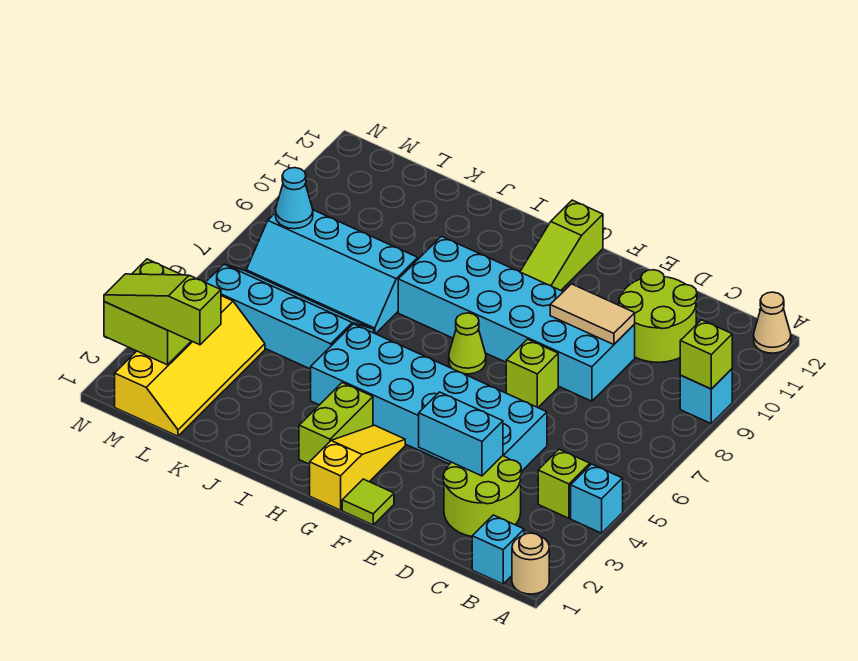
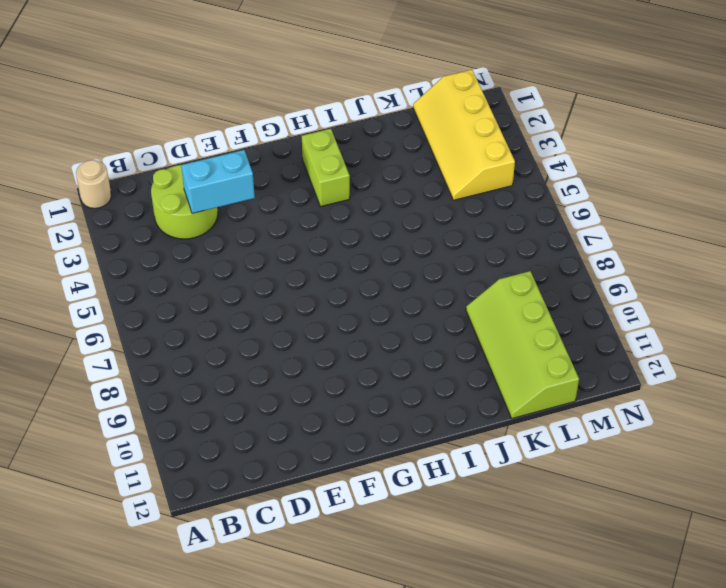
lime slope K9:L12 level 1 top L -> none
none -> cyan brick A4 level 1
none -> cyan brick A9 level 1
none -> tan cone A12 level 1

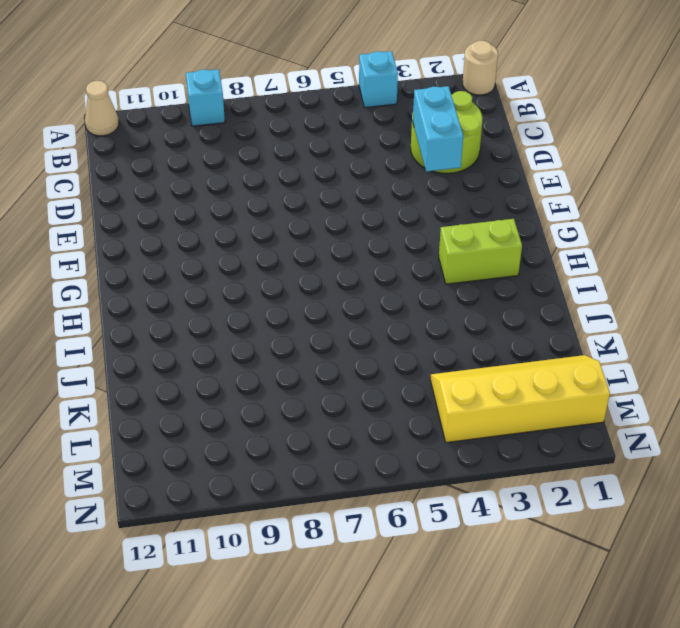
none -> cyan brick B1 level 1
none -> lime brick B4 level 1
none -> lime round brick C10:D11 level 1

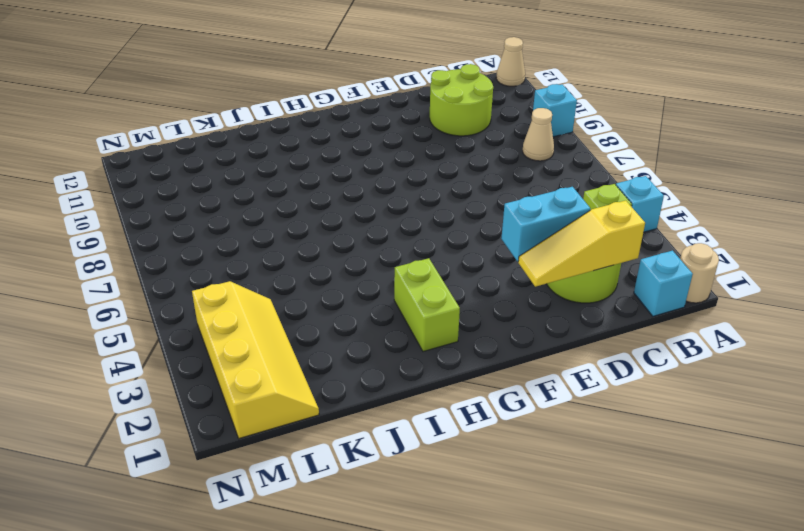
tan cone B8 level 1 -> none
yellow slope C2:E2 level 2 top C -> yellow slope G1:G3 level 1 top 1
none -> cyan brick D4:I5 level 1
none -> cyan brick D8:I9 level 1
none -> lime brick E7 level 1

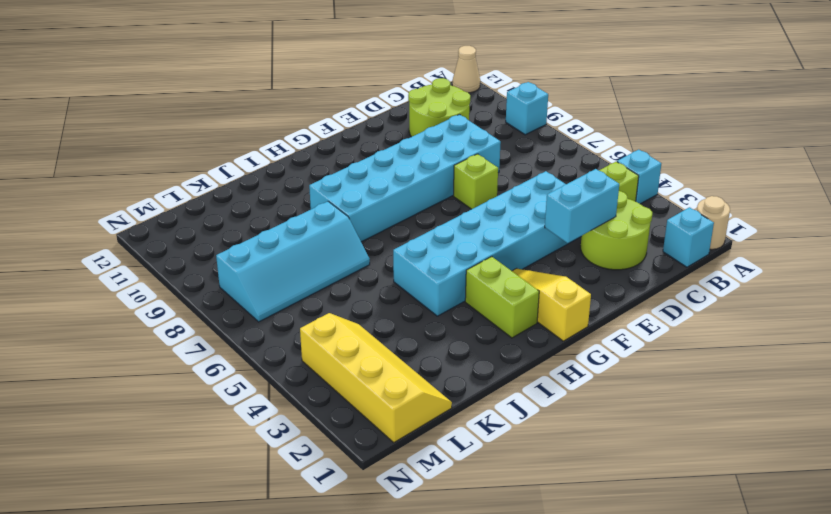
none -> lime tile F1 level 1
none -> lime cone G7 level 1
none -> lime slope G10:G12 level 1 top 12

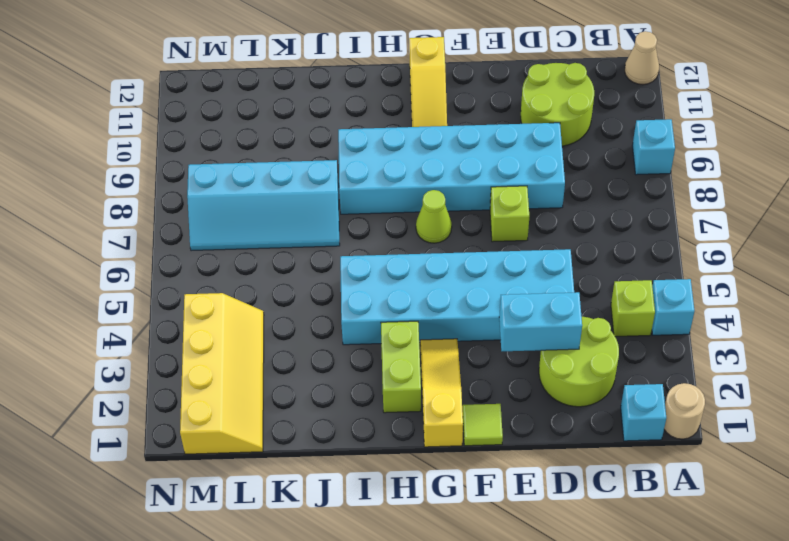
yellow slope G10:G12 level 1 top 12 -> lime slope G10:G12 level 1 top 12
none -> cyan slope J5:M6 level 1 top 5
none -> lime brick A9 level 2
none -> tan tile D9:E9 level 2

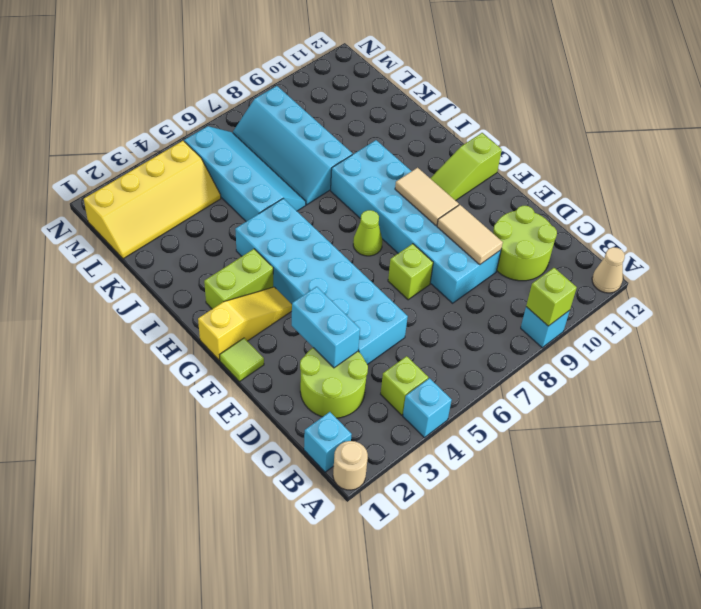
tan tile F9:G9 level 2 -> none
none -> lime brick M2:N3 level 2
none -> cyan cone M8 level 2
none -> lime slope L2:N2 level 3 top L

